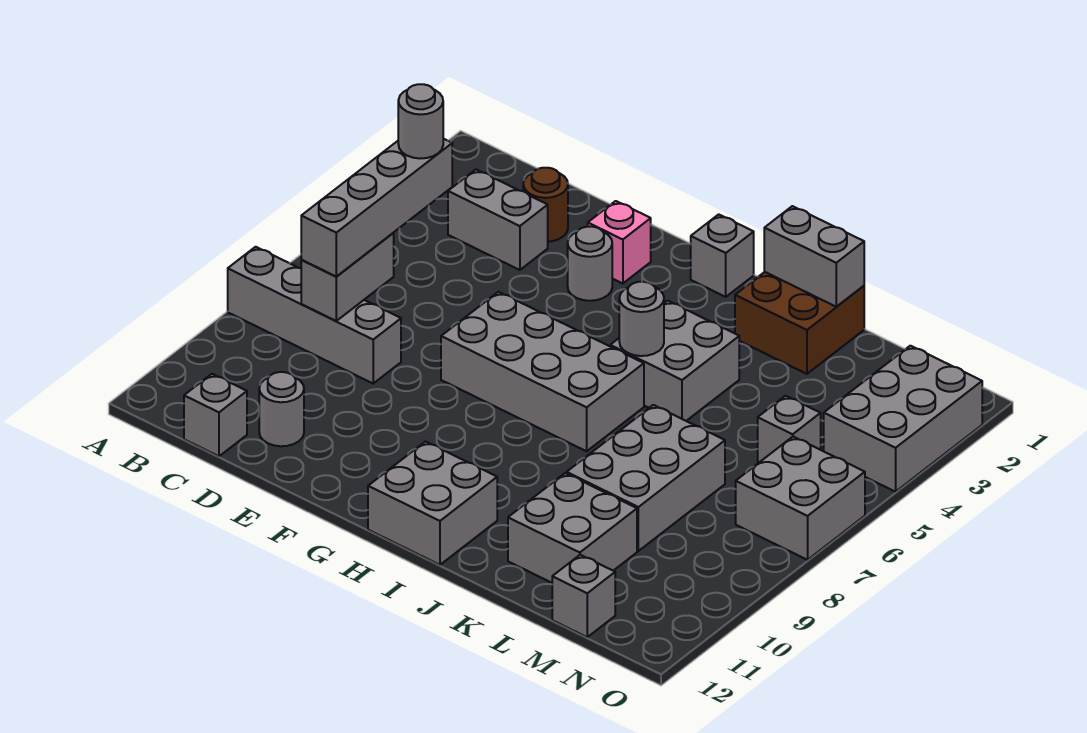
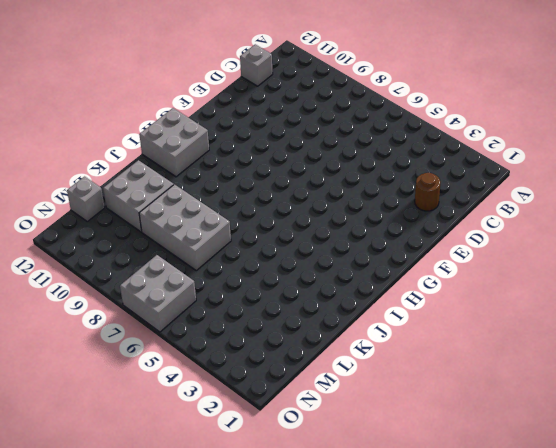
none -> grey brick A8:D8 level 1
none -> grey brick C3:D3 level 1
none -> grey round brick D11 level 1

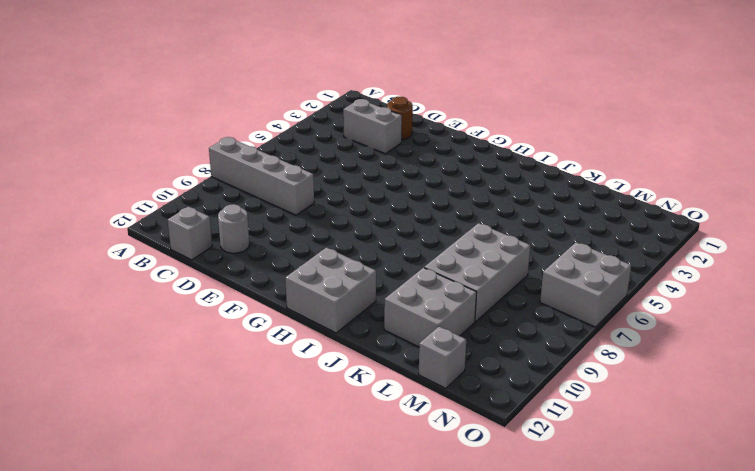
none -> pink brick F2 level 1
none -> grey round brick F3 level 1
none -> grey brick F6:I7 level 1

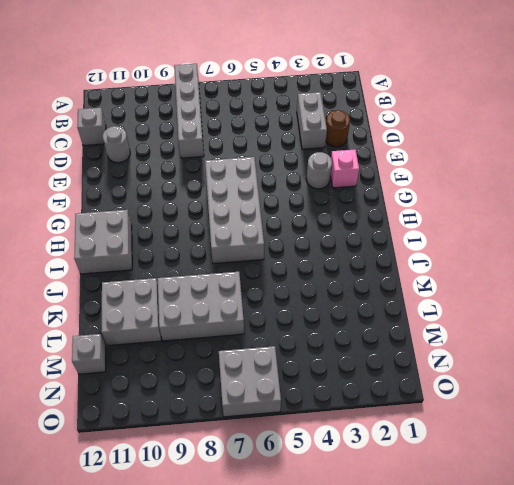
none -> grey brick H1 level 1
none -> grey brick I4:J5 level 1
none -> brown brick J1:K2 level 1

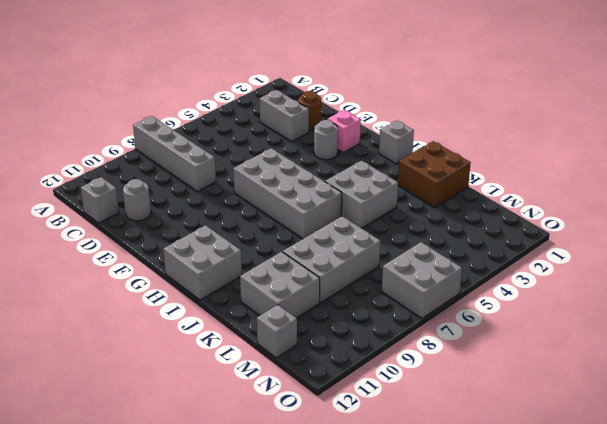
none -> grey brick M5 level 1
none -> grey brick N2:O4 level 1
none -> grey brick C7:C8 level 2

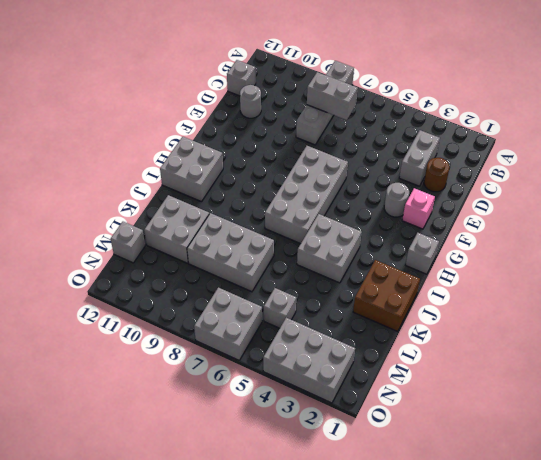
none -> grey round brick I5 level 2
none -> grey brick J1:K1 level 2
none -> grey brick C5:C8 level 3

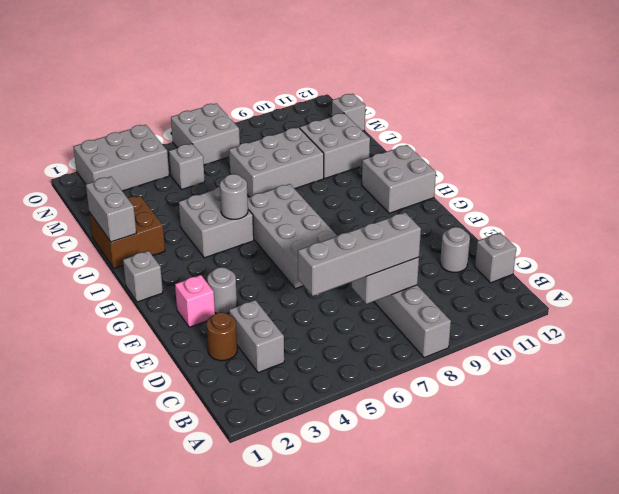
none -> grey round brick C5 level 4

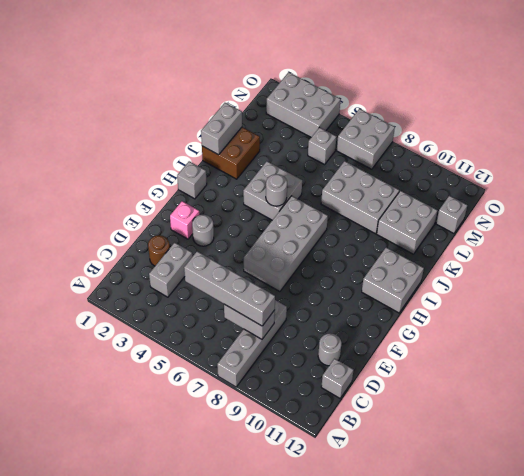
none -> grey round brick C5 level 4

